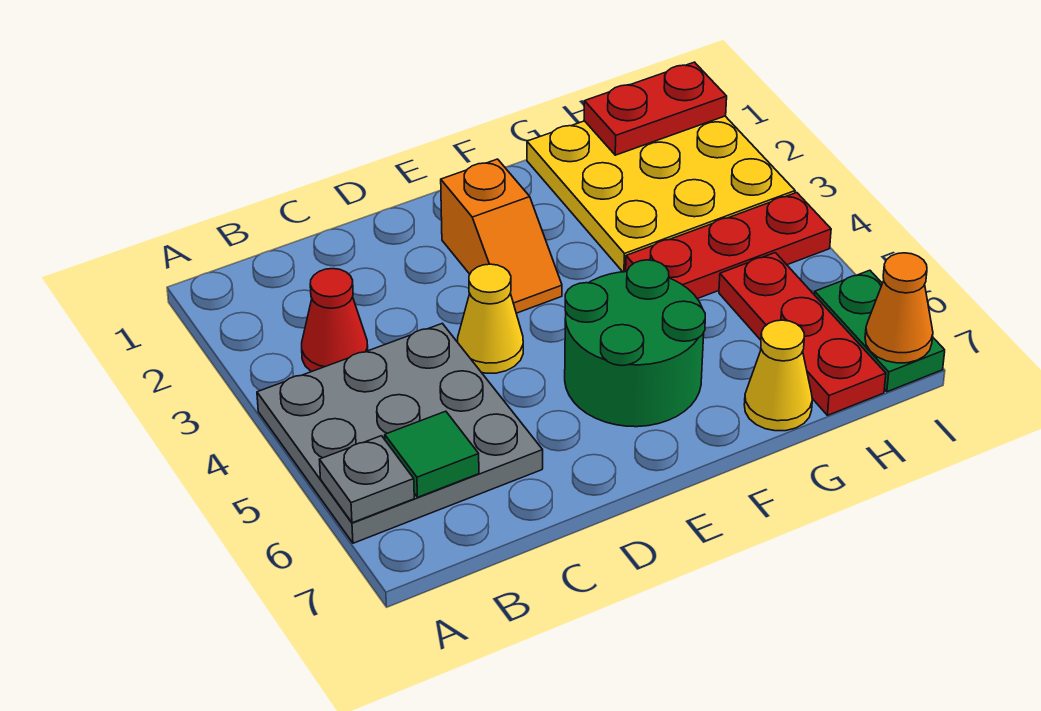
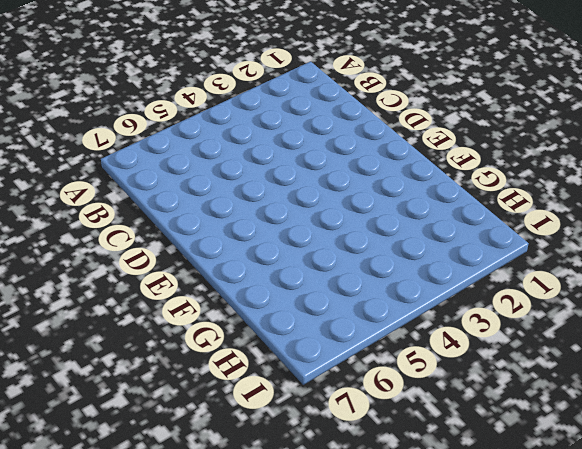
none -> grey plate A4:C6 level 1
none -> red cone B3 level 1
none -> yellow cone D4 level 1

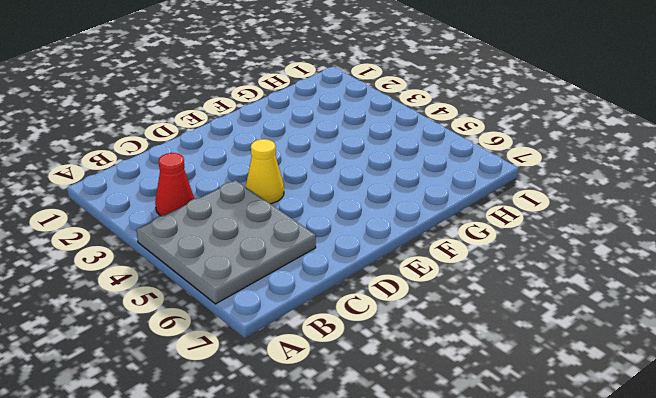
none -> orange slope E2:E3 level 1 top 2
none -> green round brick E5:F6 level 1
none -> yellow plate G1:I3 level 1

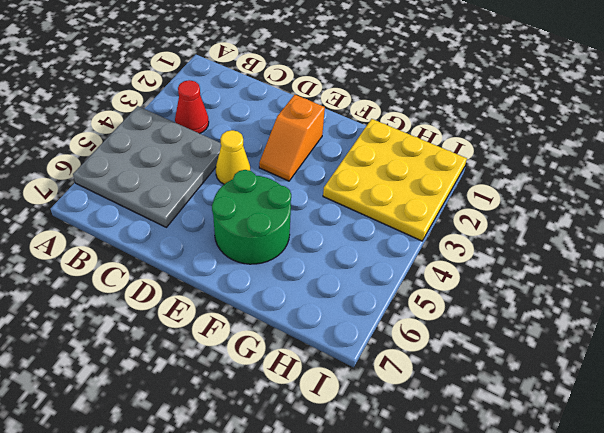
none -> red plate G4:I4 level 1
none -> yellow cone G7 level 1
none -> red plate H5:H7 level 1

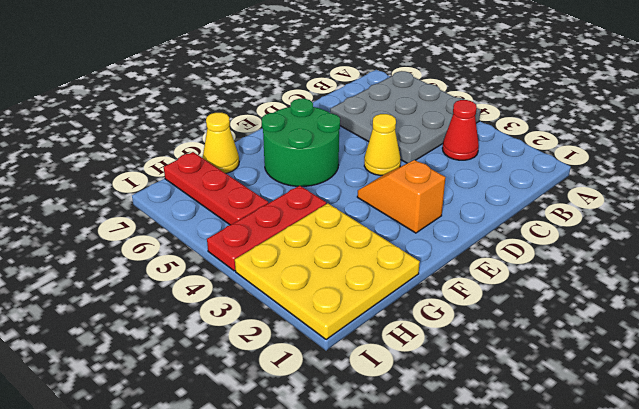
none -> green plate I6:I7 level 1
none -> grey plate A6 level 2
none -> green tile B6 level 2

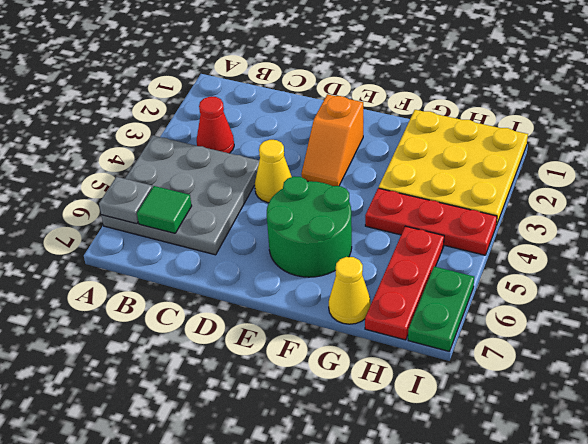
none -> red plate H1:I1 level 2
none -> orange cone I7 level 2

